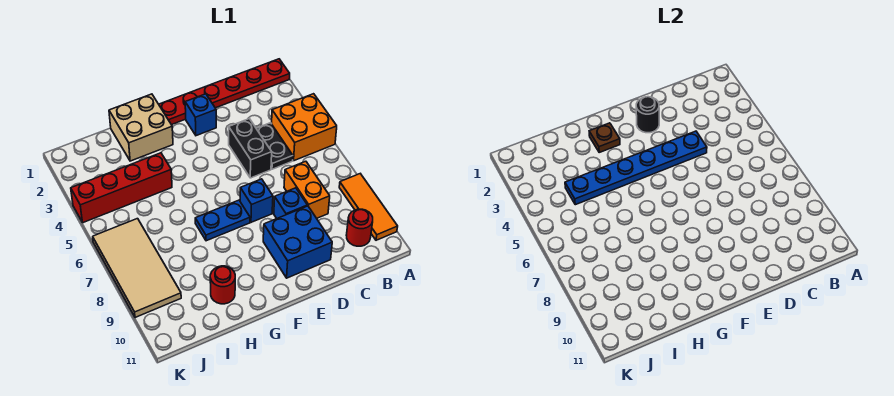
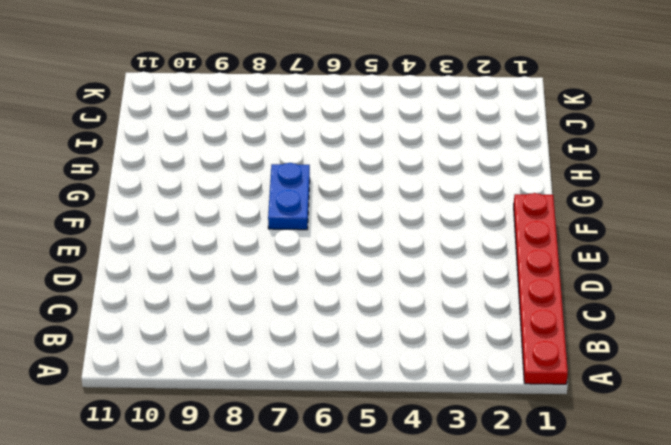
none -> orange brick A4:B5 level 1
none -> orange tile A8:A10 level 1
none -> red round brick B10 level 1

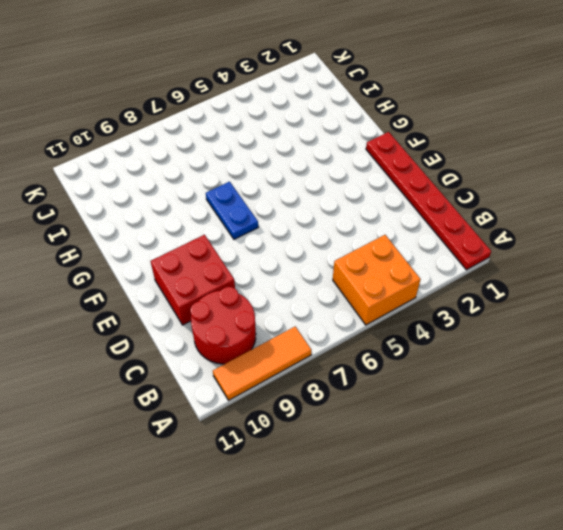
red round brick B9:C10 level 1 -> red round brick B10 level 1
red brick D9:E10 level 1 -> blue brick D9:E10 level 1
none -> black plate C4:C5 level 1
none -> orange brick C7:C8 level 1
none -> black brick D4:D5 level 1

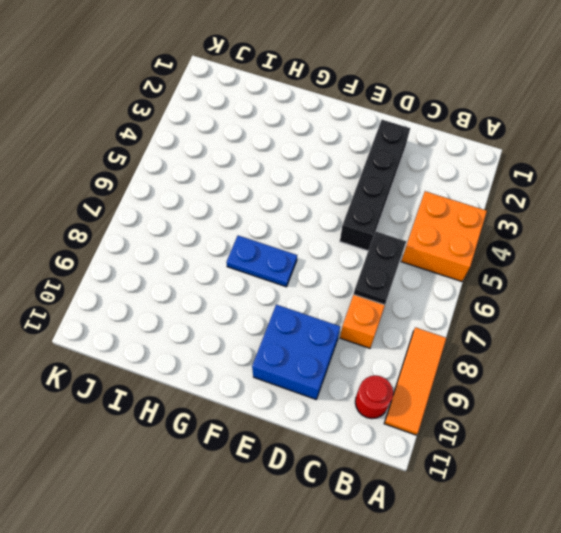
black plate C6:C7 level 2 -> black plate C4:C5 level 1
black brick D2:D5 level 1 -> black brick D4:D5 level 1
none -> red plate A1:F1 level 1
none -> blue brick D8 level 1
none -> blue brick E2 level 1

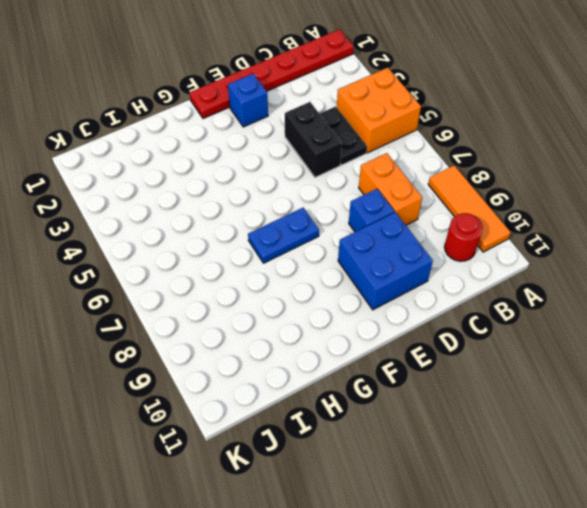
none -> blue brick E7 level 1
none -> tan brick G1:H2 level 1
none -> red brick H4:K4 level 1

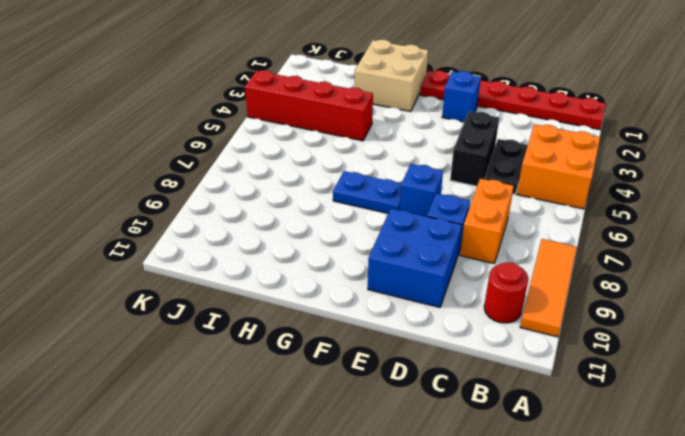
none -> red round brick H10 level 1
none -> tan tile J6:K9 level 1
none -> blue plate D4:I4 level 2

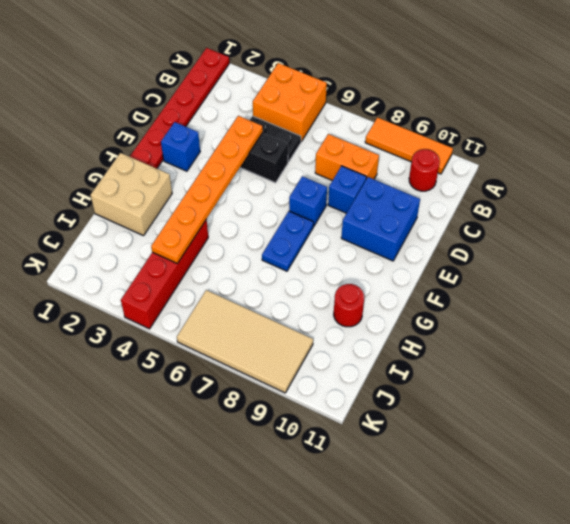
orange plate D4:I4 level 2 -> blue plate D4:I4 level 2
none -> black round brick E2 level 2
none -> brown plate G2 level 2

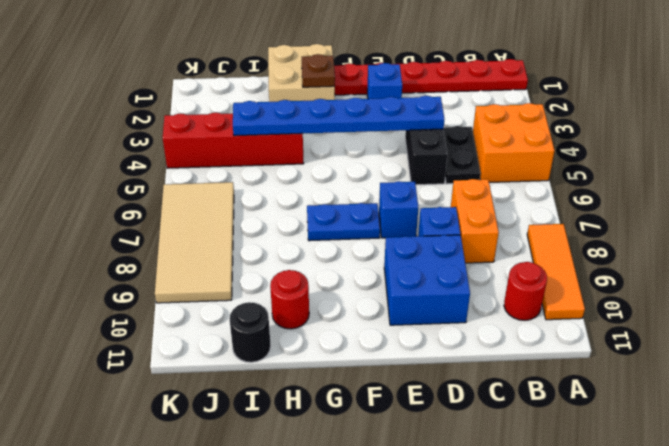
black round brick I11 level 1 -> black round brick E2 level 2

